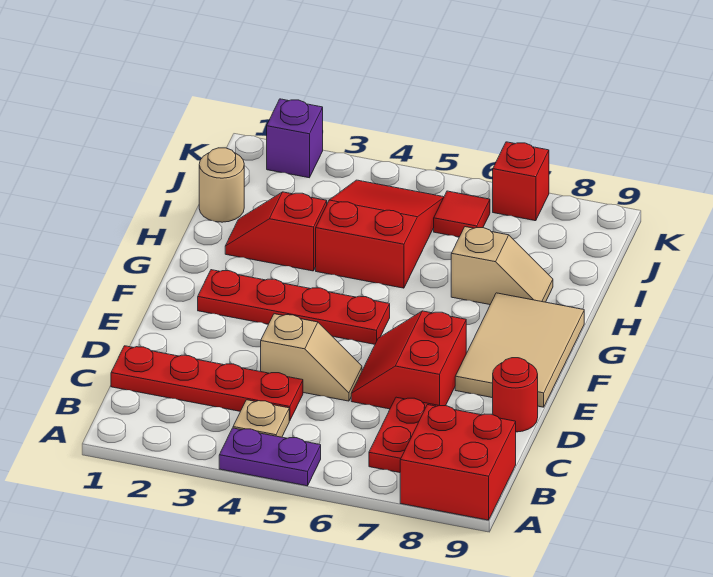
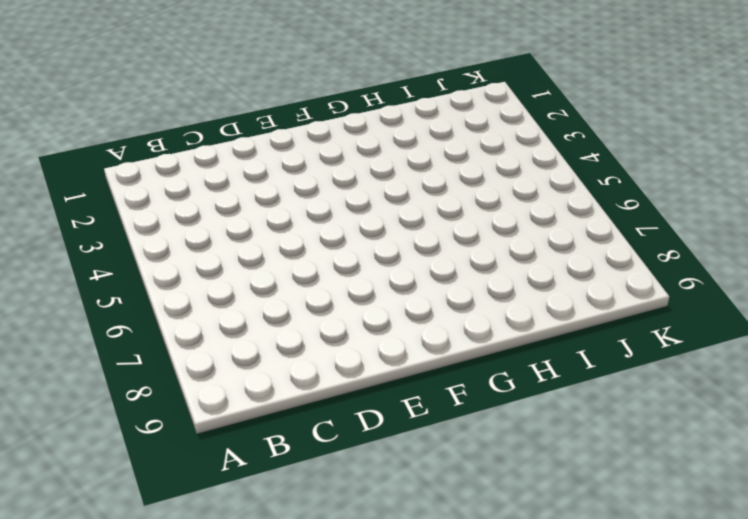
none -> purple plate A4:A5 level 1
none -> red brick A8:B9 level 1
none -> tan plate B4 level 1

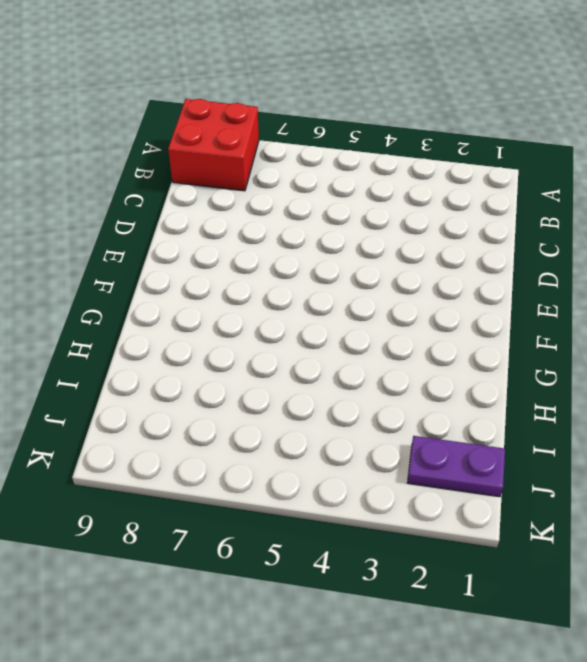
purple plate J1:J2 level 1 -> purple plate A4:A5 level 1
none -> tan plate B4 level 1
none -> red plate B7:C7 level 1
none -> red plate C1:C4 level 1

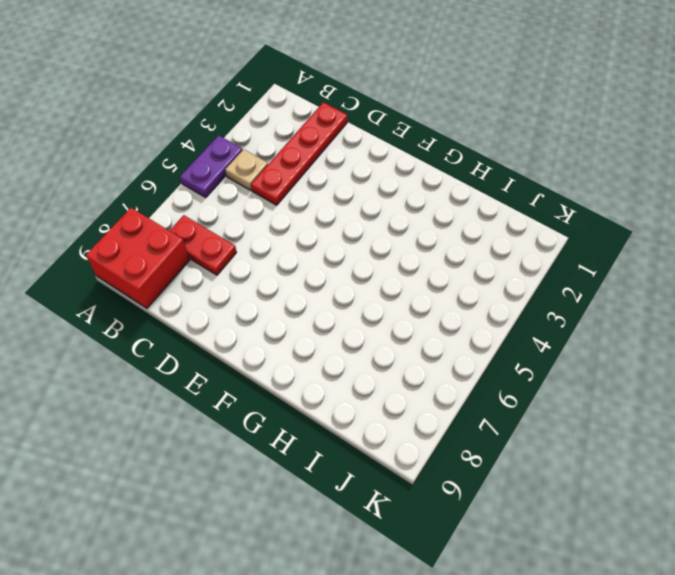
none -> tan slope D4:D5 level 1 top 4
none -> red slope D6:E7 level 1 top 7
none -> red round brick D9 level 1

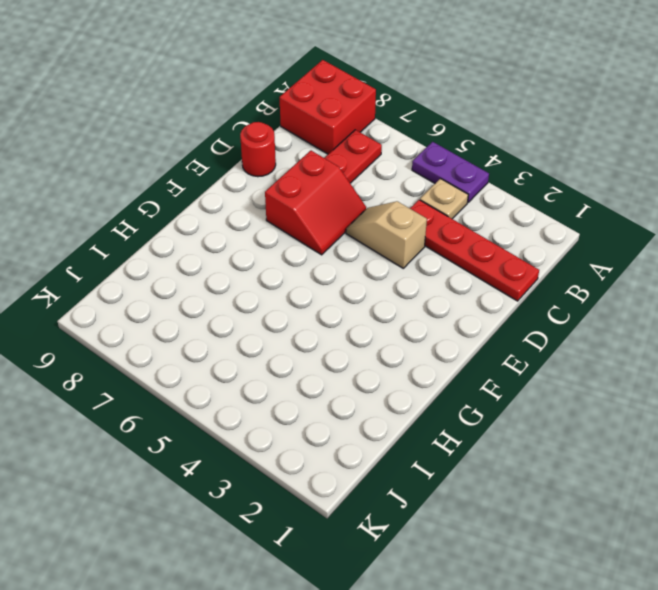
none -> tan tile E8:G9 level 1
none -> red plate F2:F5 level 1
none -> red slope H2:H3 level 1 top 3

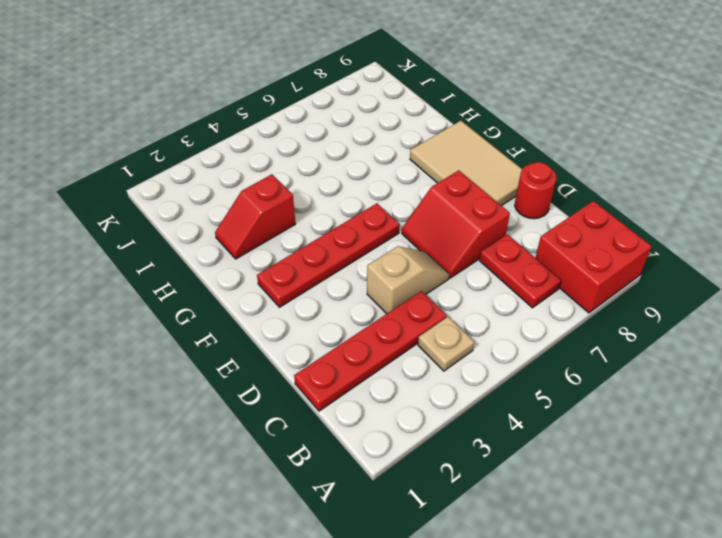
none -> purple plate A4:A5 level 1
none -> red slope H4:J5 level 1 top H
none -> tan slope H7:H8 level 1 top 7

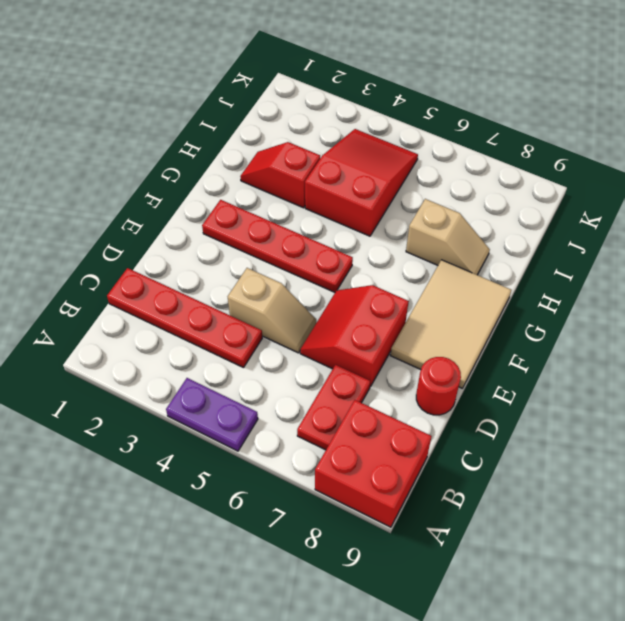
none -> tan plate B4 level 1
none -> tan round brick I1 level 1
none -> red tile J6 level 1

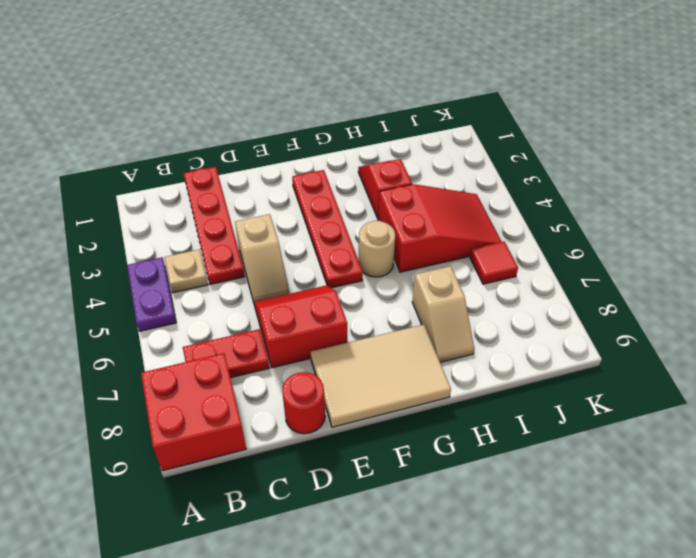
tan round brick G5 level 1 -> tan round brick I1 level 1
none -> purple brick K2 level 1
none -> red brick K7 level 1

